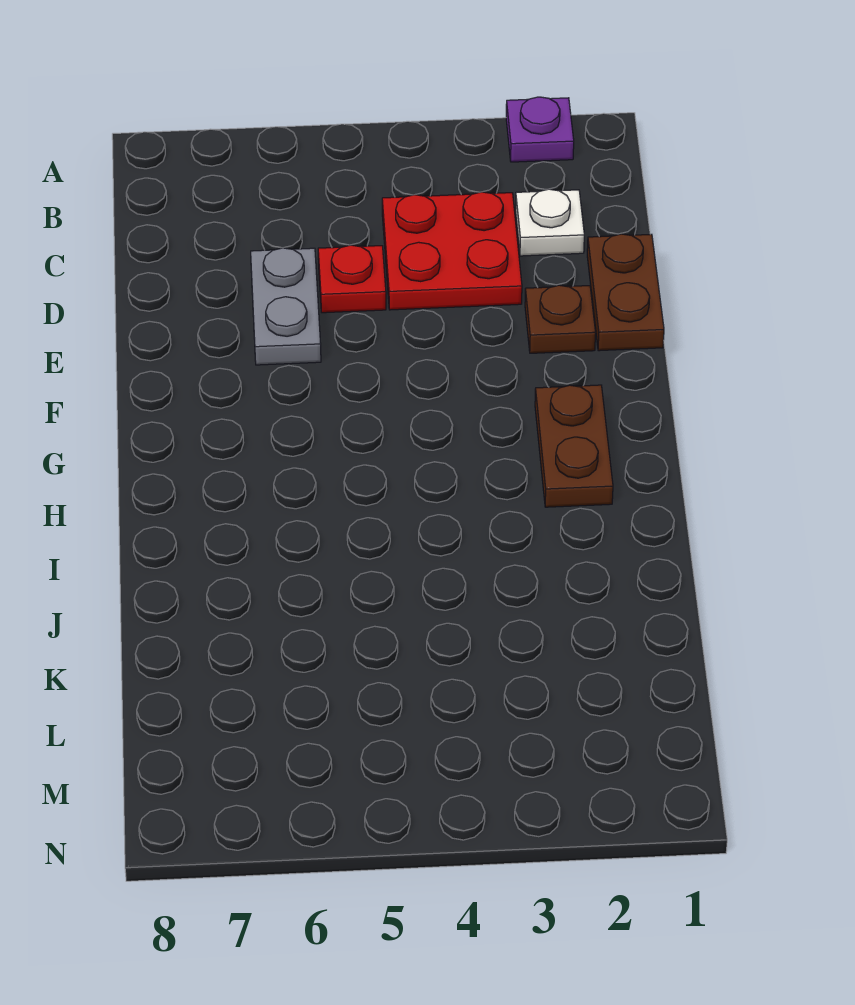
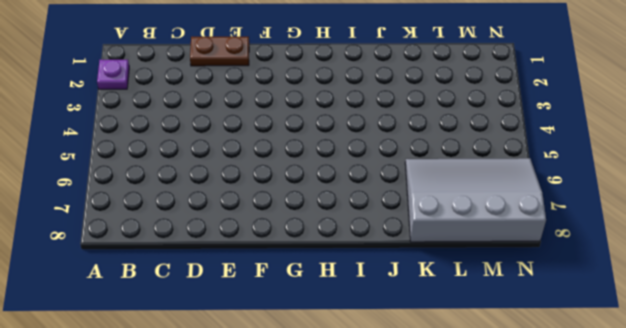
grey slope K6:N8 level 1 top 8 -> none
none -> white plate C2 level 1
none -> red plate C3:D4 level 1

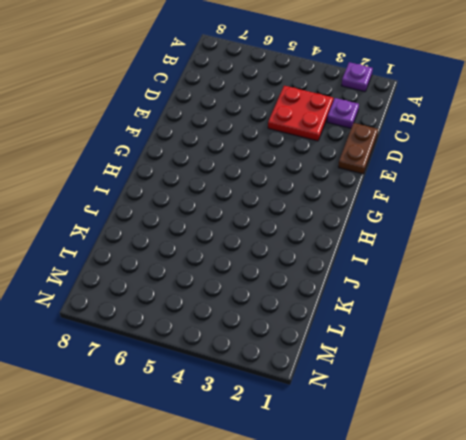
purple plate C2 level 1 -> white plate C2 level 1
none -> red plate D5 level 1
none -> grey plate D6:E6 level 1

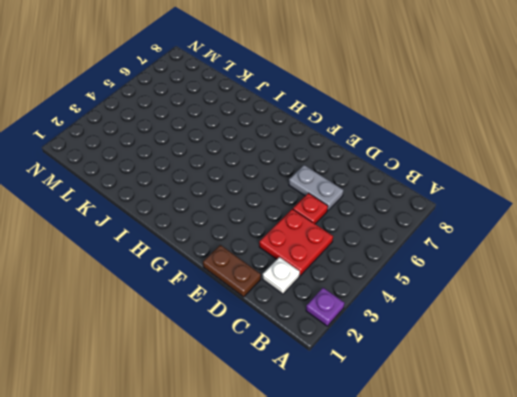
none -> brown plate E2 level 1
none -> brown plate G2:H2 level 1

